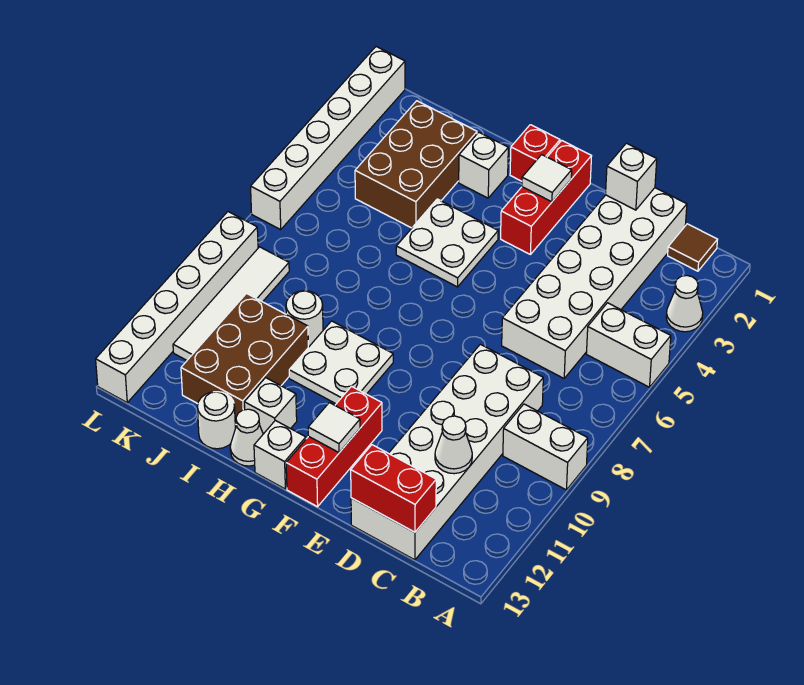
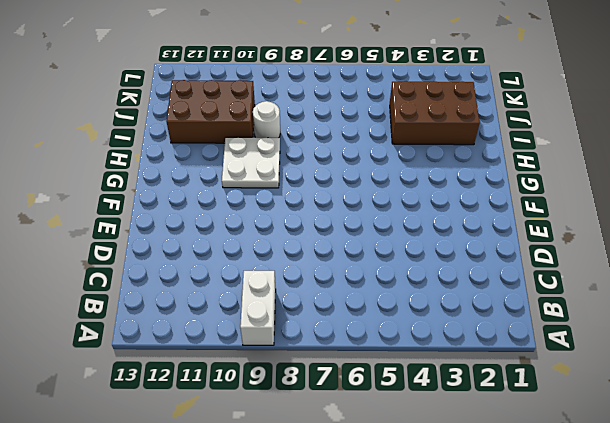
none -> white cone A3 level 1
none -> white brick A5:B5 level 1
none -> brown tile B1 level 1

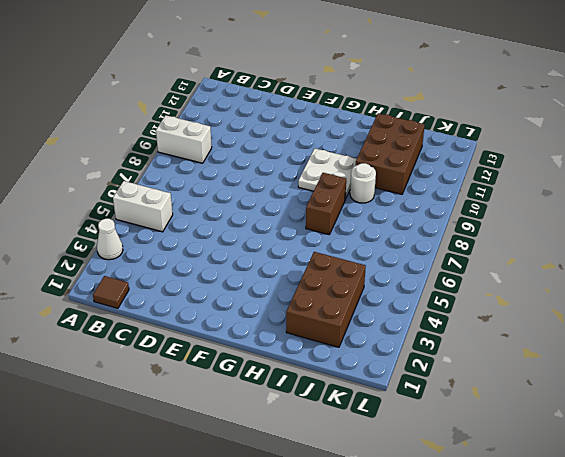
brown brick H7:H8 level 1 -> none
none -> white brick C1:D6 level 1
none -> white brick C8:D13 level 1
none -> red brick F1:F3 level 1

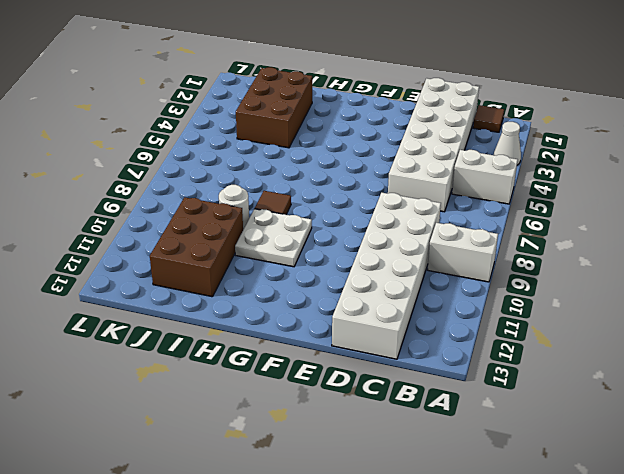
brown tile H8 level 1 -> none
none -> red brick F1:F3 level 1
none -> red brick F11:F13 level 1
none -> red brick G1 level 1

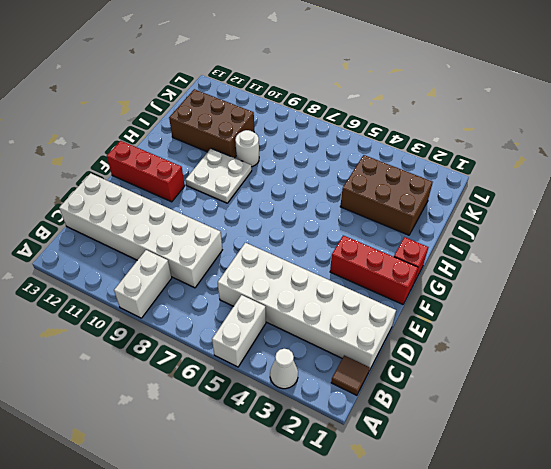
none -> white plate G4:H5 level 1
none -> white brick G13 level 1
none -> white brick H2 level 1

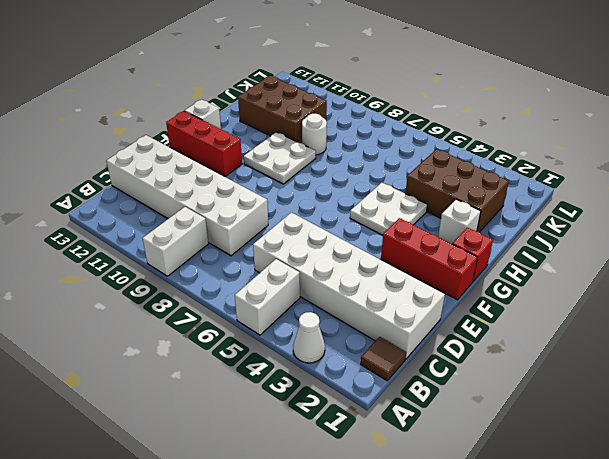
none -> white brick H12 level 1
none -> white cone H13 level 1
none -> white round brick I13 level 1

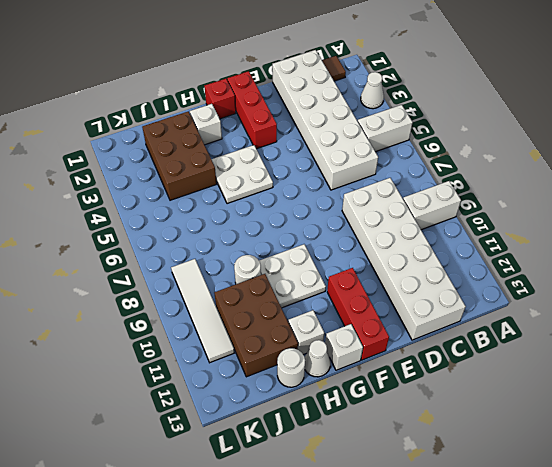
none -> white brick L1:L6 level 1
none -> white brick L8:L13 level 1
none -> white cone C11 level 2

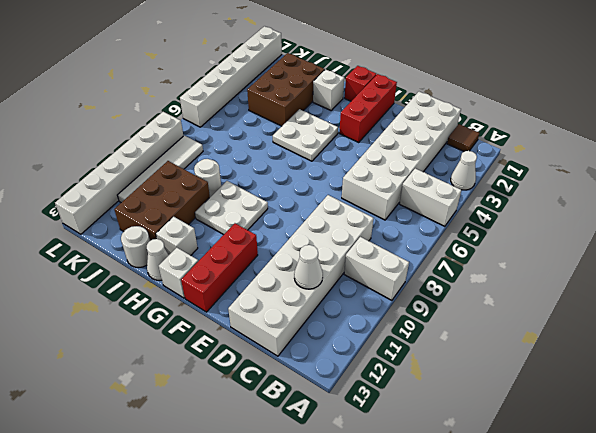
none -> red brick C13:D13 level 2
none -> white brick D1 level 2
none -> white tile F2 level 2

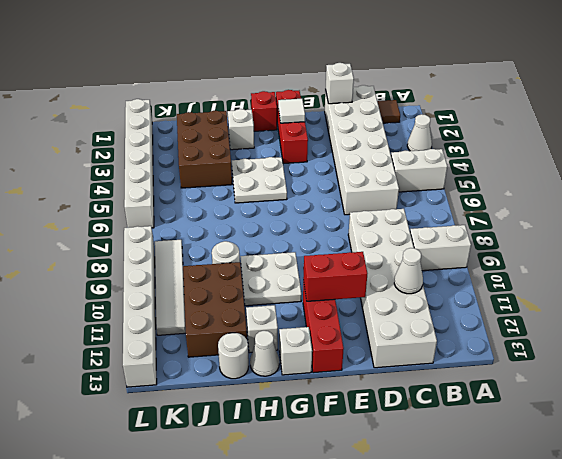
red brick E11:F11 level 2 -> red brick C13:D13 level 2
none -> white tile F12 level 2

